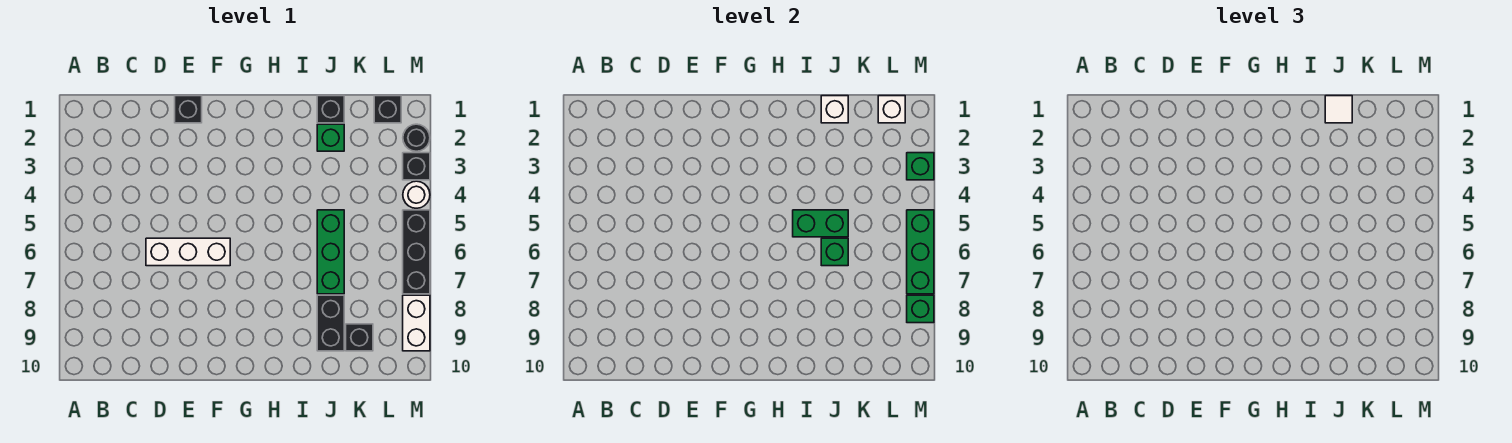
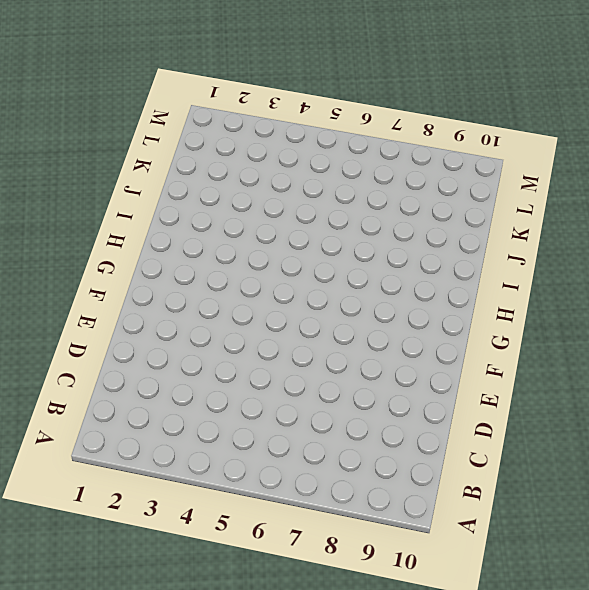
none -> white brick D6:F6 level 1
none -> black brick E1 level 1
none -> black brick J1 level 1

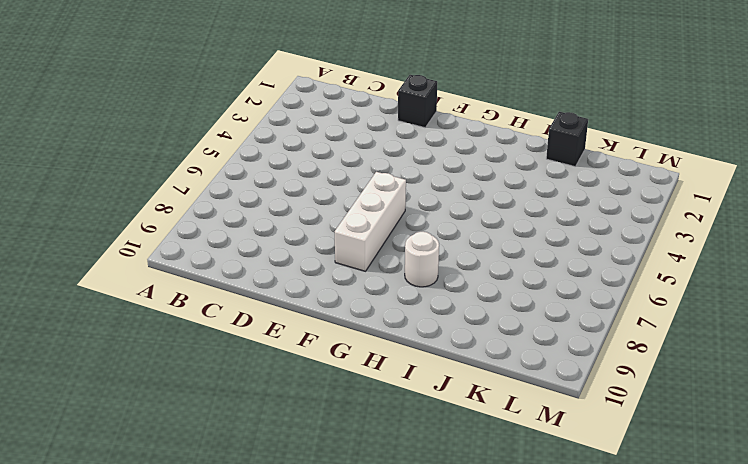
white brick F6:F8 level 1 -> white brick D6:F6 level 1
white round brick H8 level 1 -> white round brick M4 level 1
none -> green brick J2 level 1
none -> green brick J5:J7 level 1
none -> black brick J8:J9 level 1

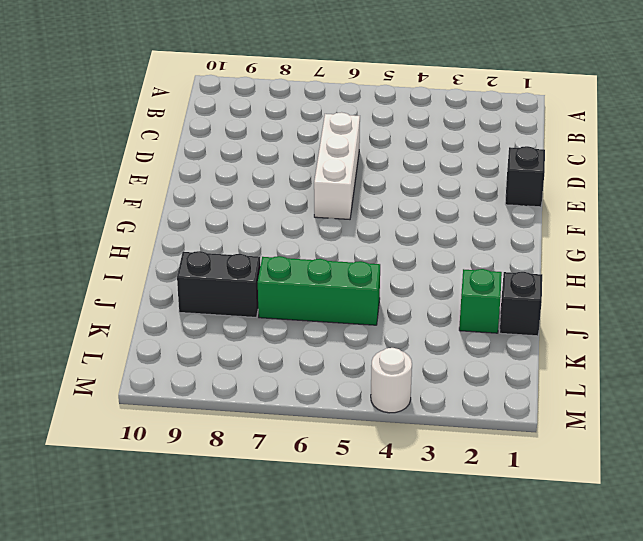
none -> black brick K9 level 1
none -> black brick L1 level 1
none -> black round brick M2 level 1

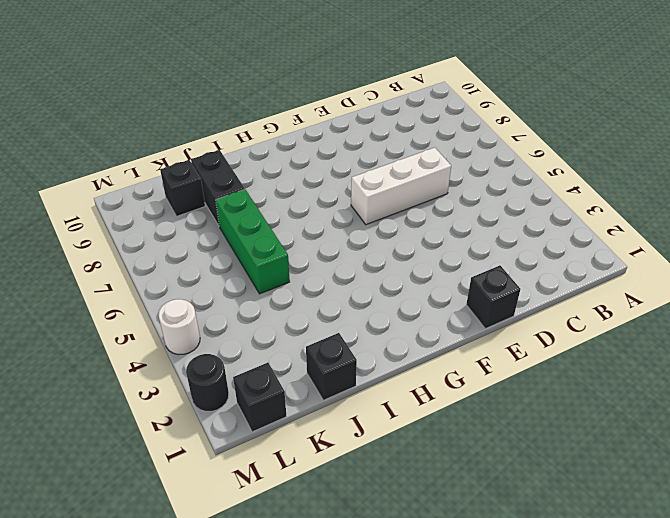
none -> green brick J2 level 1
none -> black brick M3 level 1
none -> black brick M5:M7 level 1

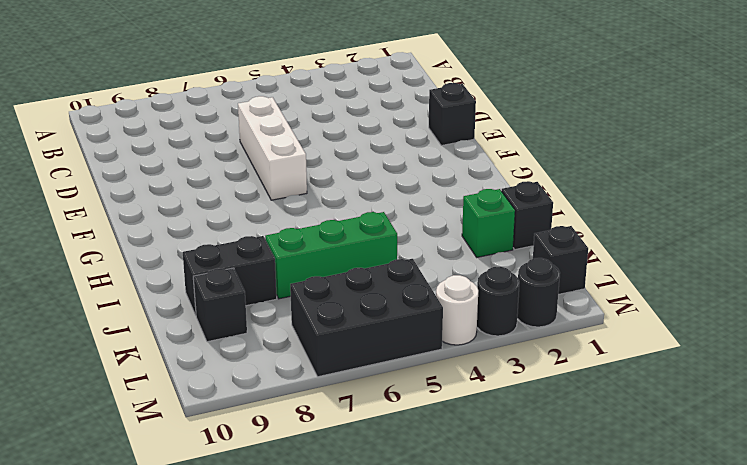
black brick L5:M7 level 1 -> black brick M5:M7 level 1
black round brick M3 level 1 -> black brick M3 level 1
none -> white brick M8:M9 level 1
none -> green brick I5:J5 level 2
none -> white brick J1 level 2

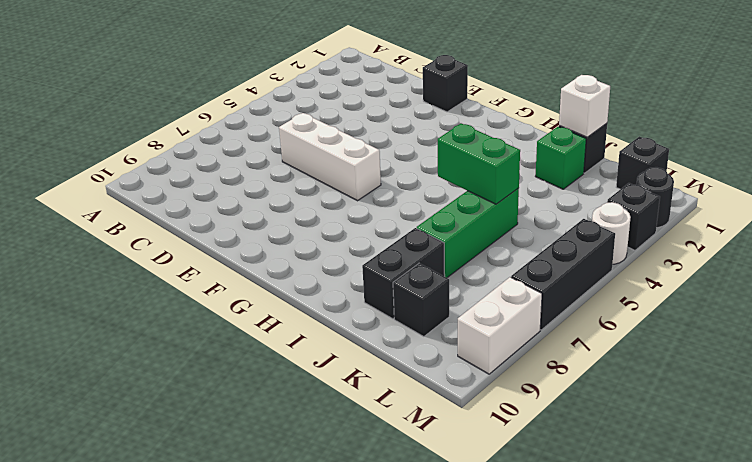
none -> green brick J6 level 2
none -> white brick L1 level 2
none -> green brick M3 level 2

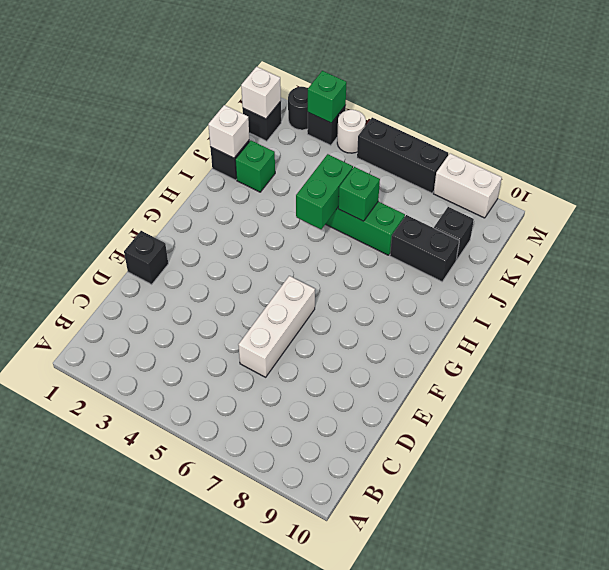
none -> green brick M5:M7 level 2
none -> green brick M8 level 2
none -> white tile J1 level 3

